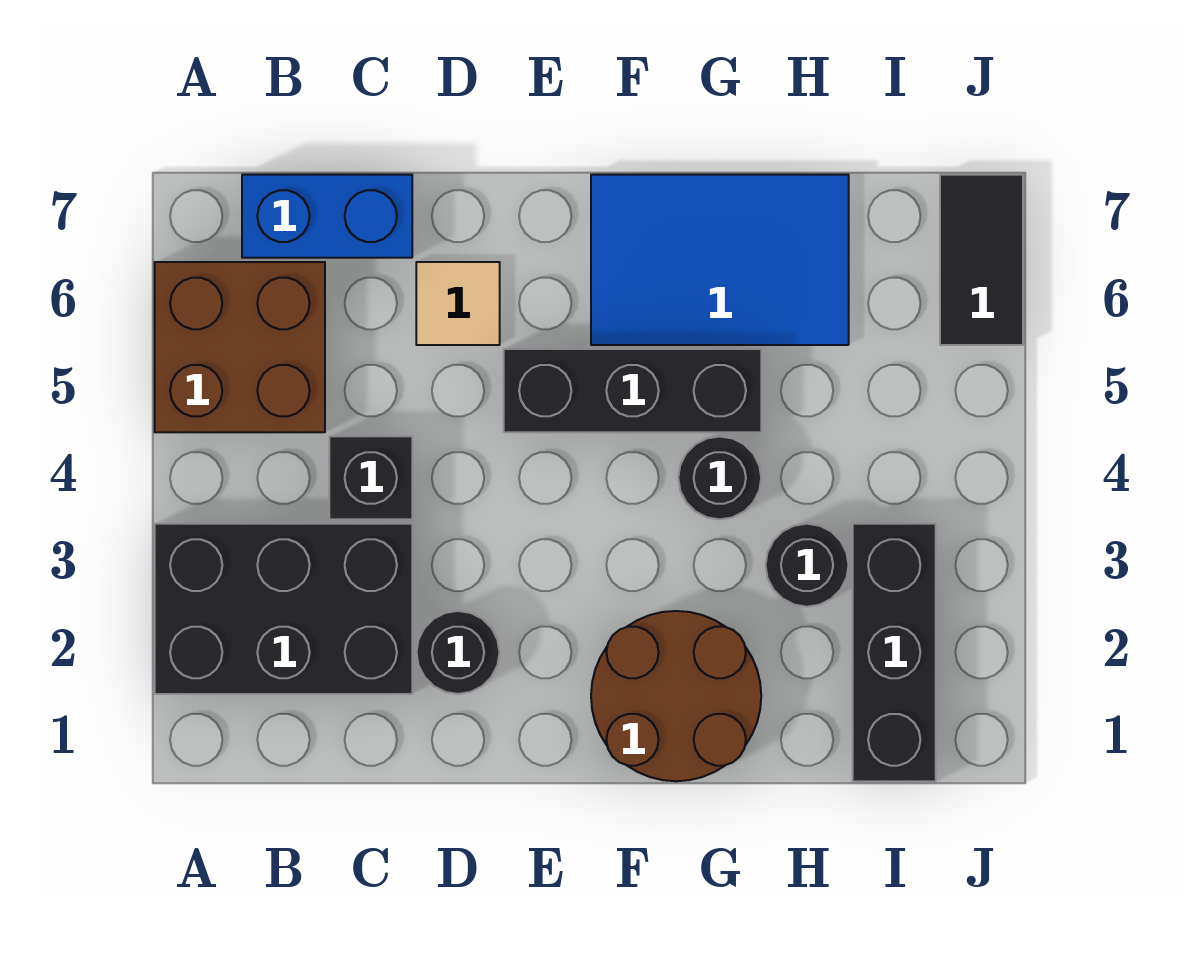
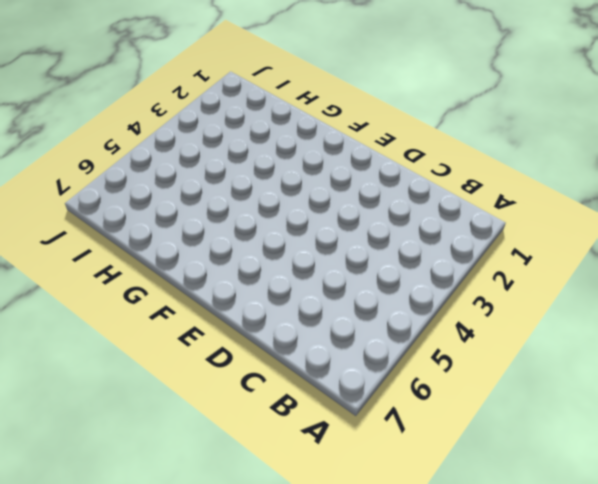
none -> black brick A2:C3 level 1
none -> brown brick A5:B6 level 1
none -> blue brick B7:C7 level 1

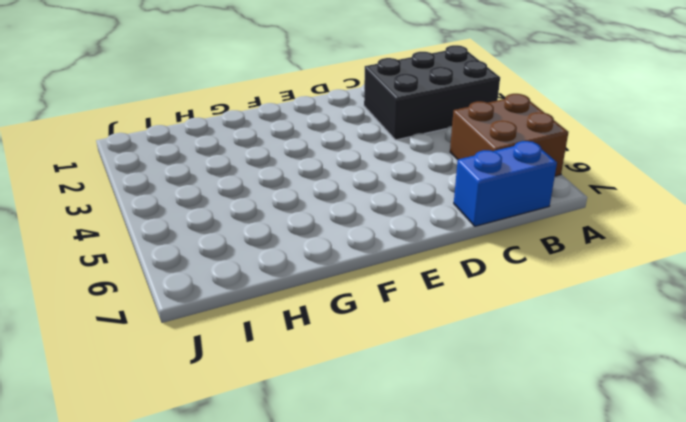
none -> black brick C4 level 1
none -> black round brick D2 level 1
none -> tan tile D6 level 1

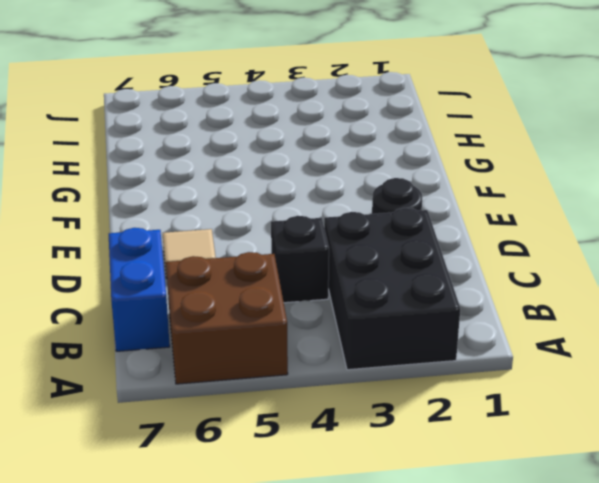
none -> black brick E5:G5 level 1
none -> brown round brick F1:G2 level 1
none -> blue tile F6:H7 level 1

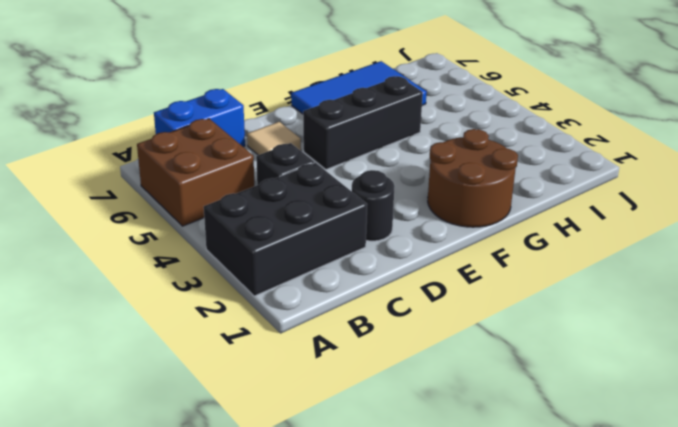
none -> black round brick G4 level 1
none -> black round brick H3 level 1
none -> black brick I1:I3 level 1

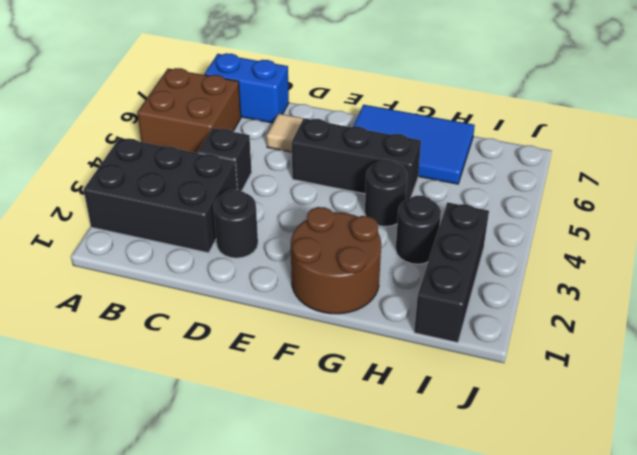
none -> black tile J6:J7 level 1

